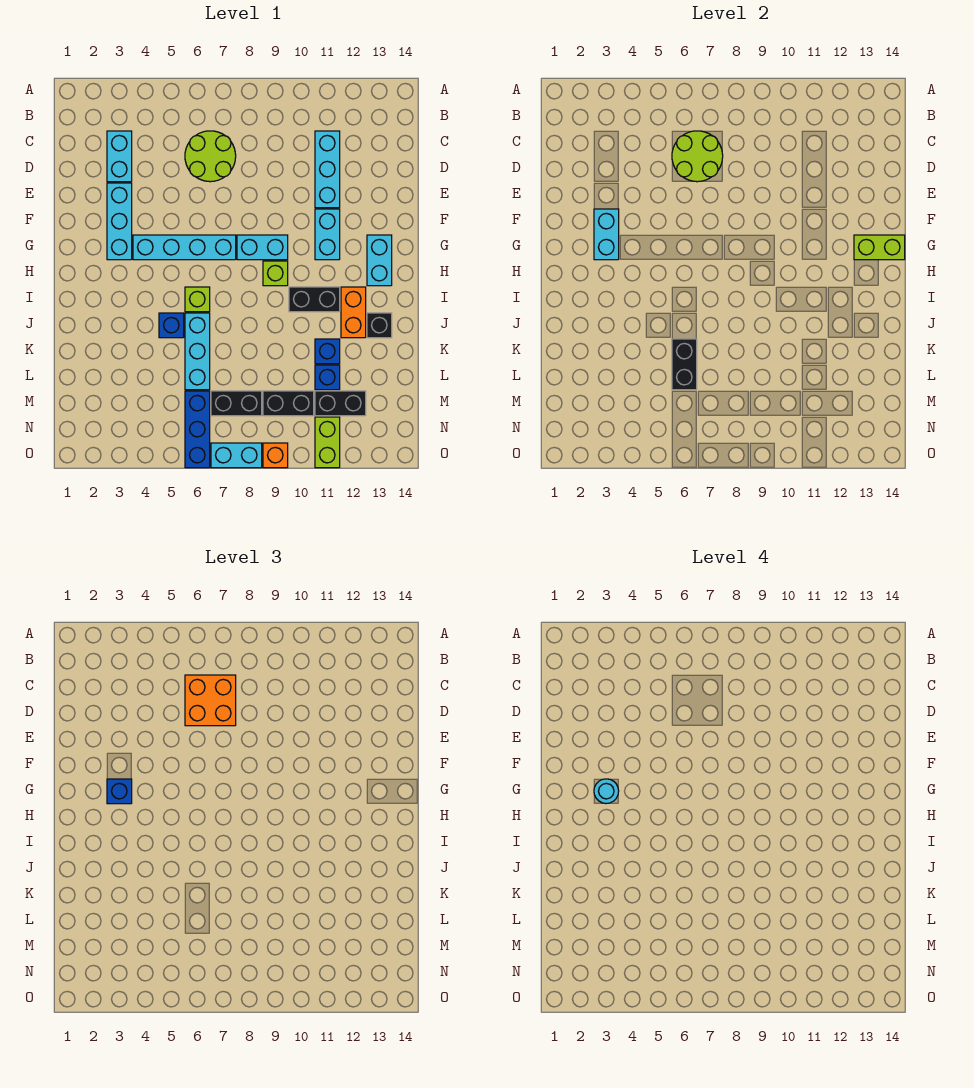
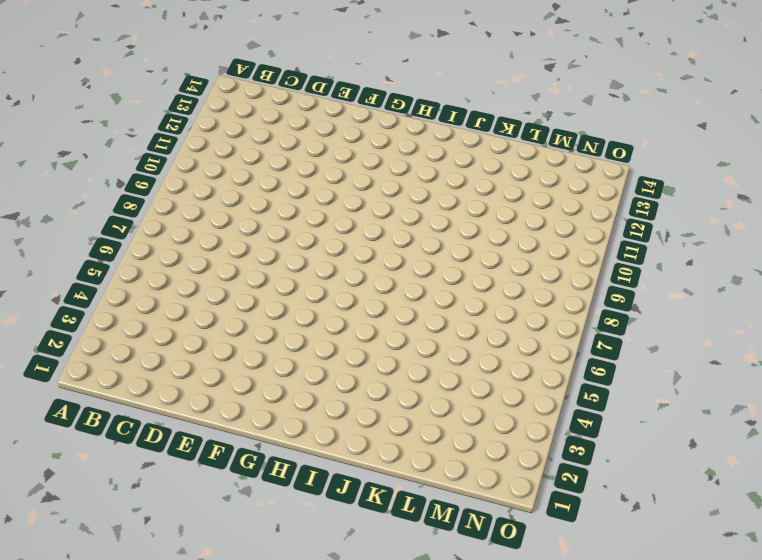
none -> cyan brick C3:D3 level 1
none -> lime round brick C6:D7 level 1
none -> cyan brick C11:E11 level 1
none -> cyan brick E3:G3 level 1

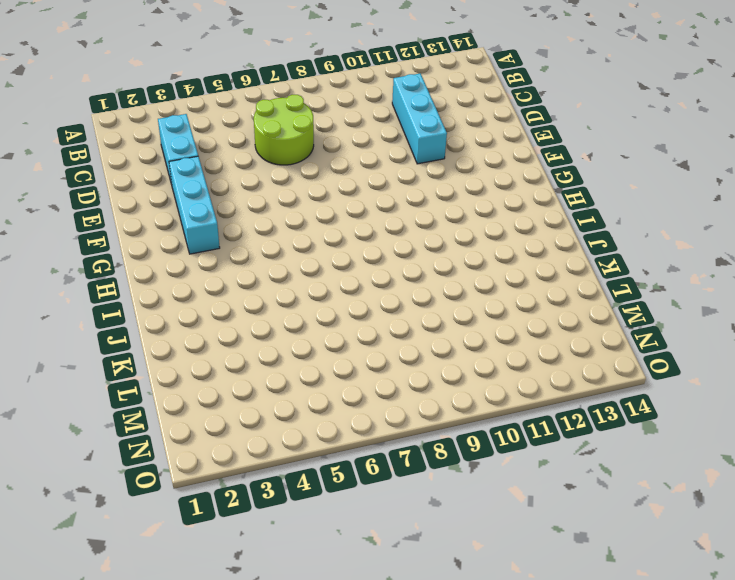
none -> cyan brick F11:G11 level 1
none -> cyan brick G4:G7 level 1
none -> cyan brick G8:G9 level 1
none -> cyan brick G13:H13 level 1

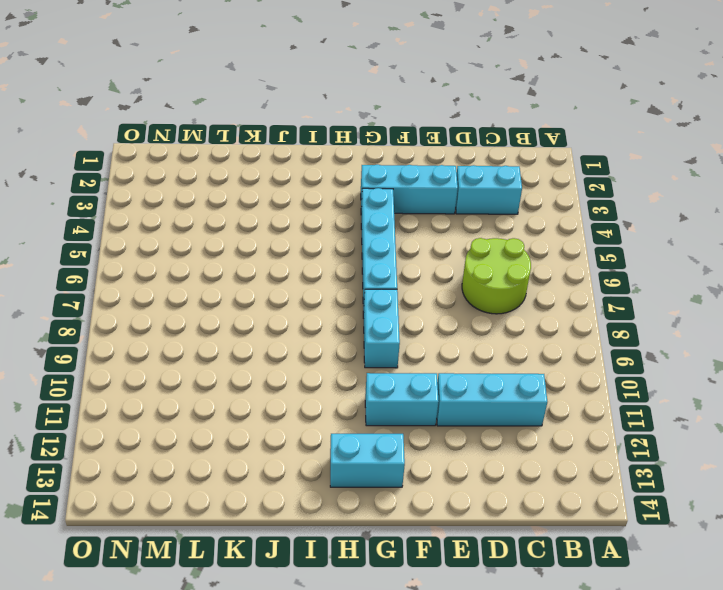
none -> lime brick H9 level 1
none -> lime brick I6 level 1
none -> black brick I10:I11 level 1
none -> orange brick I12:J12 level 1

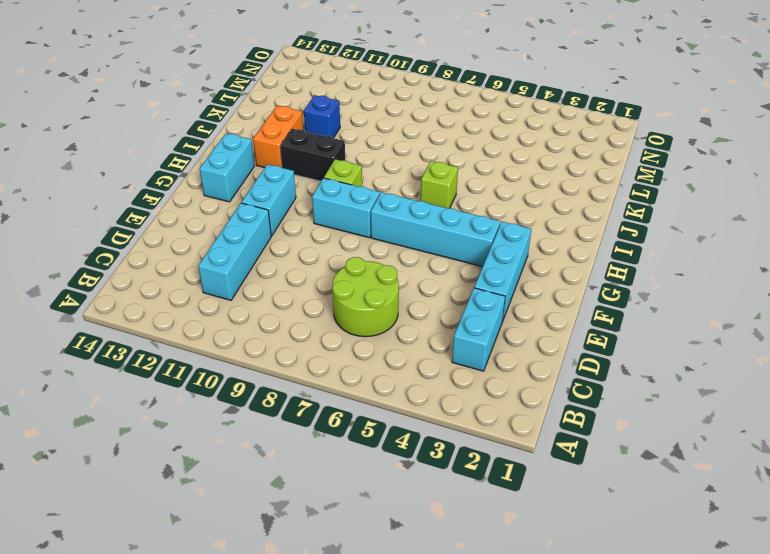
none -> blue brick J5 level 1
none -> cyan brick J6:L6 level 1
none -> black brick J13 level 1
none -> blue brick L11 level 1

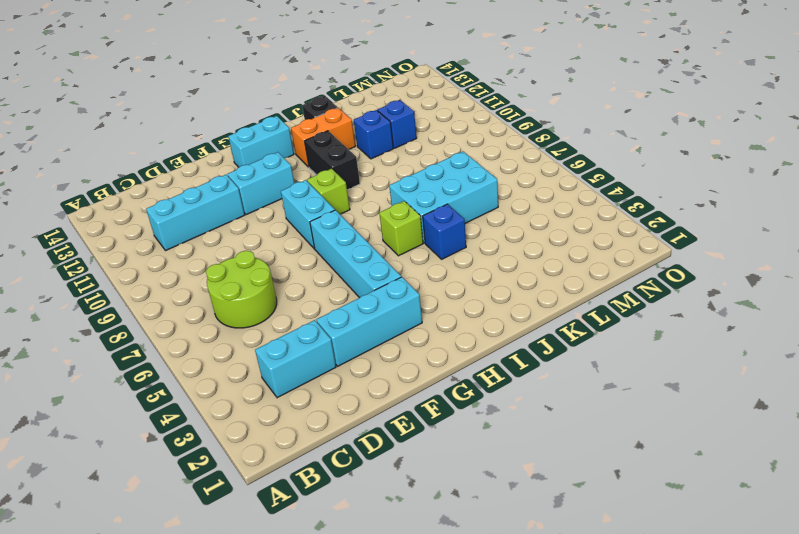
cyan brick J6:L7 level 1 -> cyan brick J6:L6 level 1
none -> blue brick M6:O6 level 1
none -> black brick M7:M8 level 1
none -> black brick M9:M10 level 1
none -> black brick M11:M12 level 1

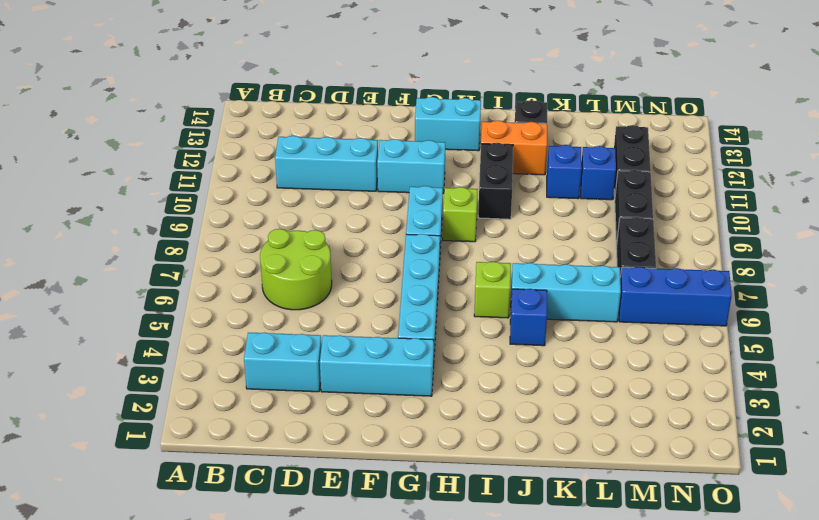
none -> lime brick N11:O11 level 1
none -> cyan brick O7:O8 level 1
none -> orange brick O9 level 1
none -> lime round brick C6:D7 level 2

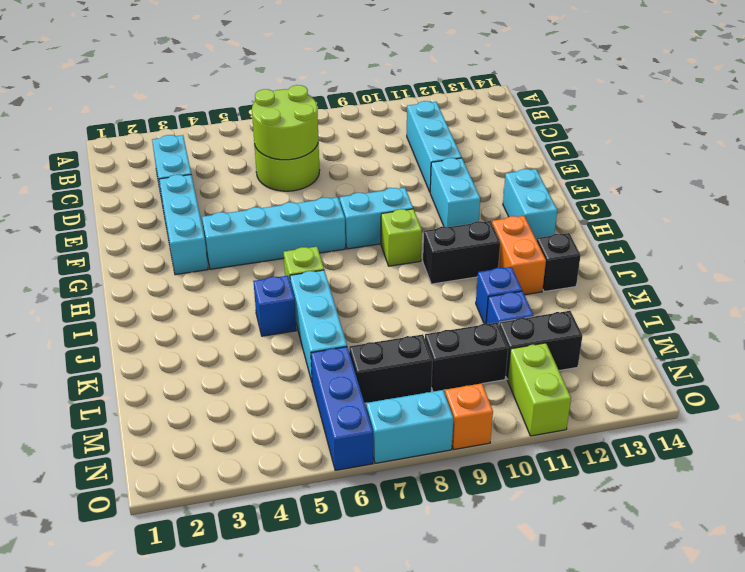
none -> cyan brick F3:G3 level 2
none -> lime brick G13:G14 level 2
none -> black brick K6:L6 level 2
none -> orange brick C6:D7 level 3

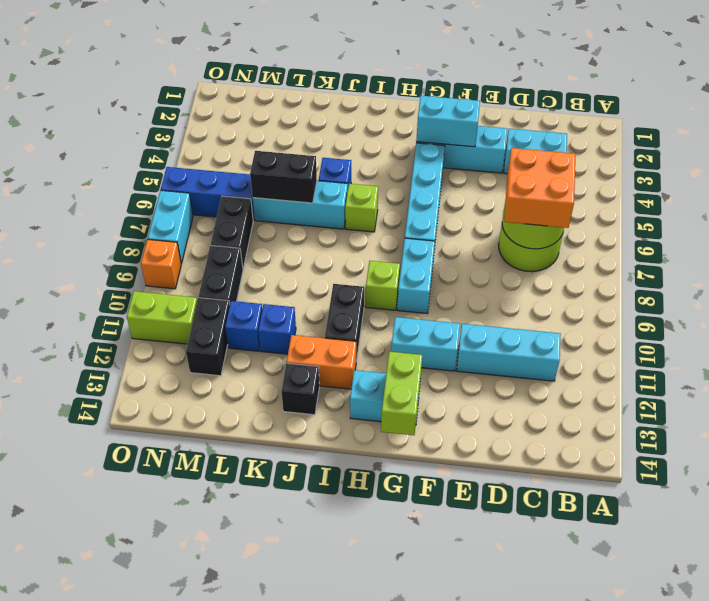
none -> blue brick G3 level 3
none -> cyan round brick G3 level 4

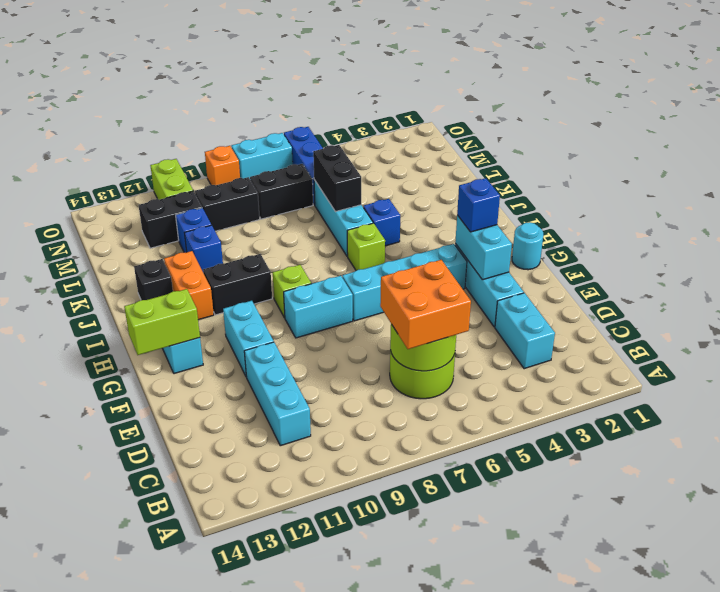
cyan round brick G1 level 1 -> cyan round brick G3 level 4

